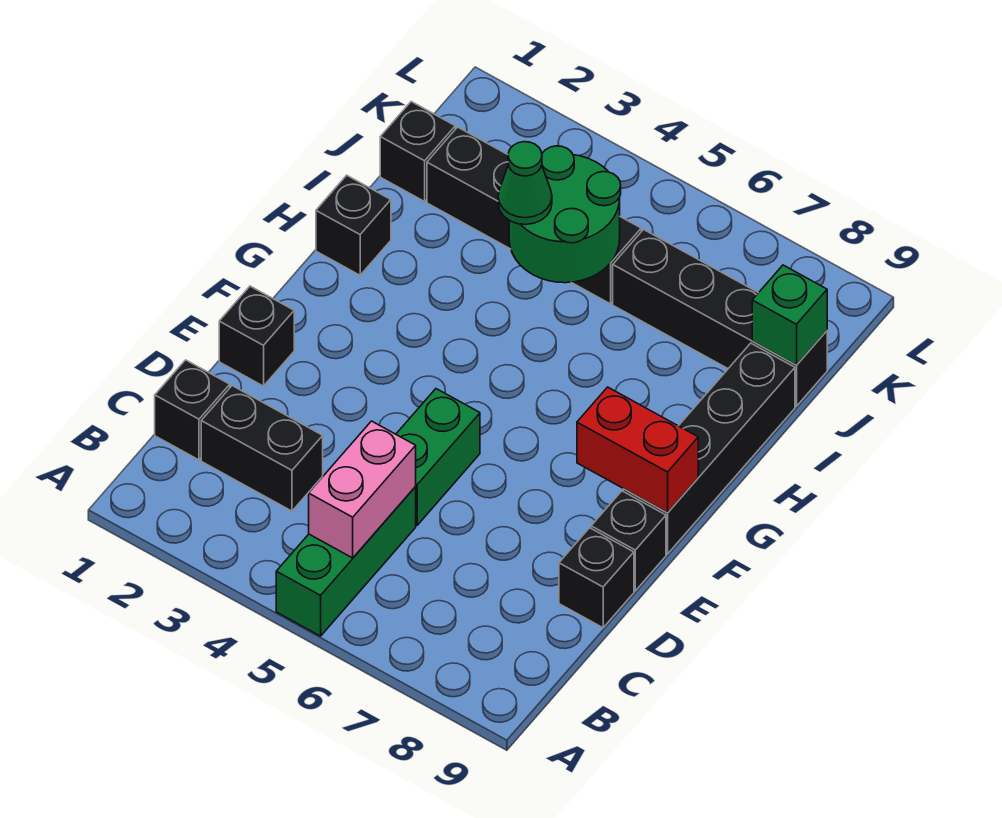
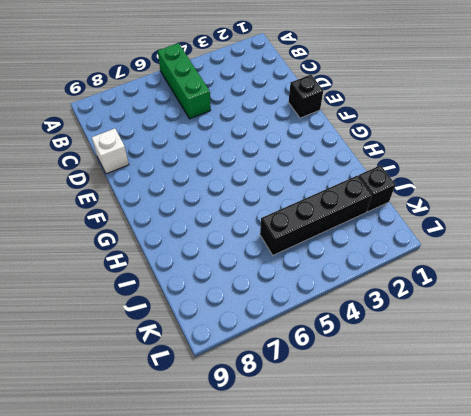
white brick D9 level 1 -> black brick D9 level 1
none -> black brick C1 level 1
none -> black brick C2:C3 level 1
none -> green brick D5:E5 level 1

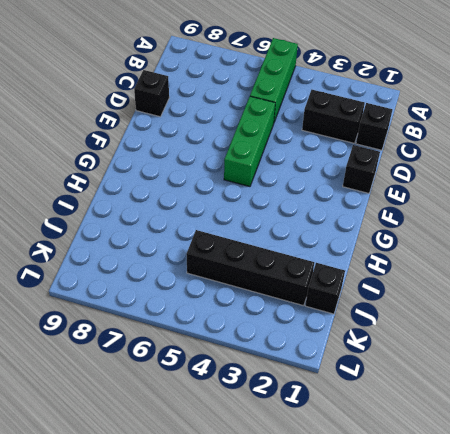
green brick D5:F5 level 1 -> green brick D5:E5 level 1
none -> black brick E9 level 1
none -> black brick F9:I9 level 1
none -> black brick H1 level 1

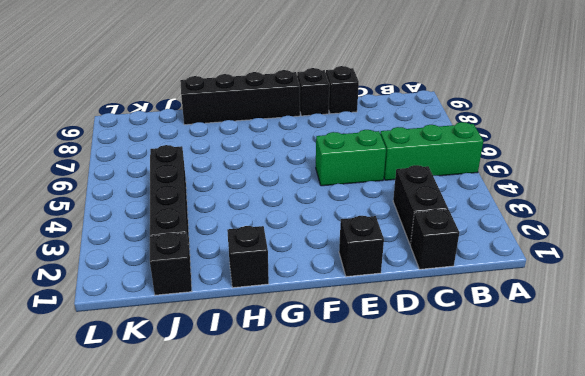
none -> black brick J6:J9 level 1
none -> pink brick B5:C5 level 2
none -> red brick F8:F9 level 2

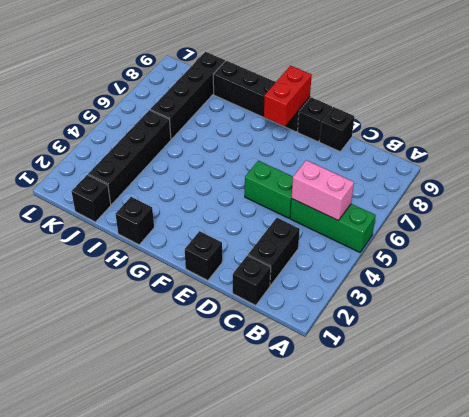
none -> green round brick I4:J5 level 2
none -> green brick J9 level 2
none -> green cone I4 level 3

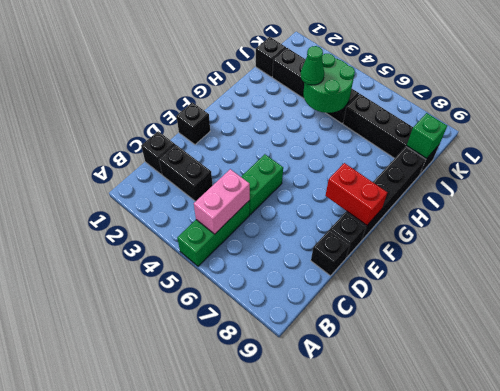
none -> black brick H1 level 1

